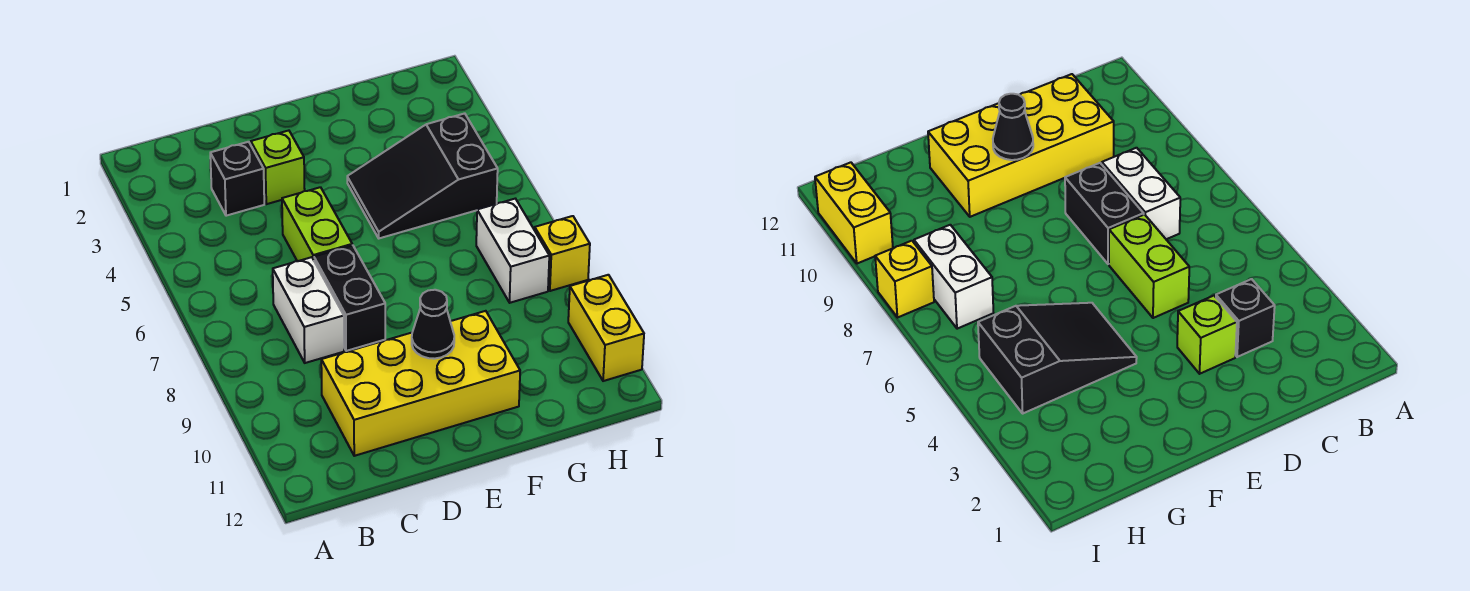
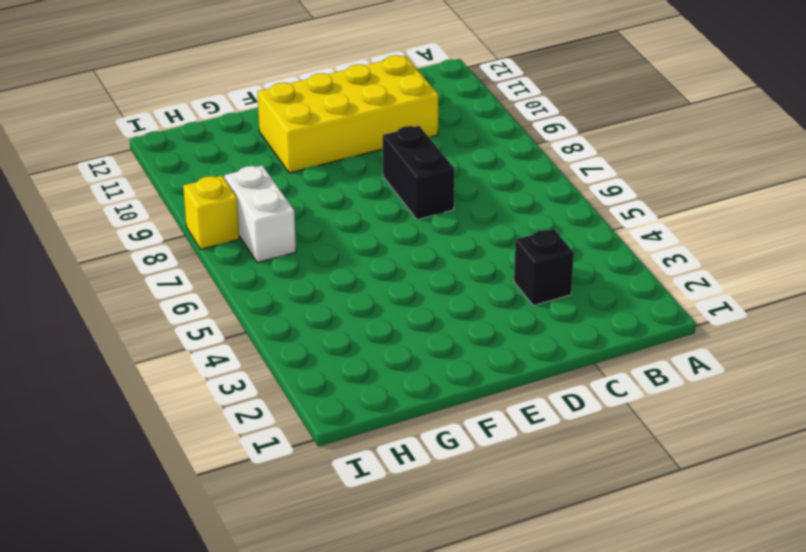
none -> white brick C7:C8 level 1
none -> lime brick D3 level 1

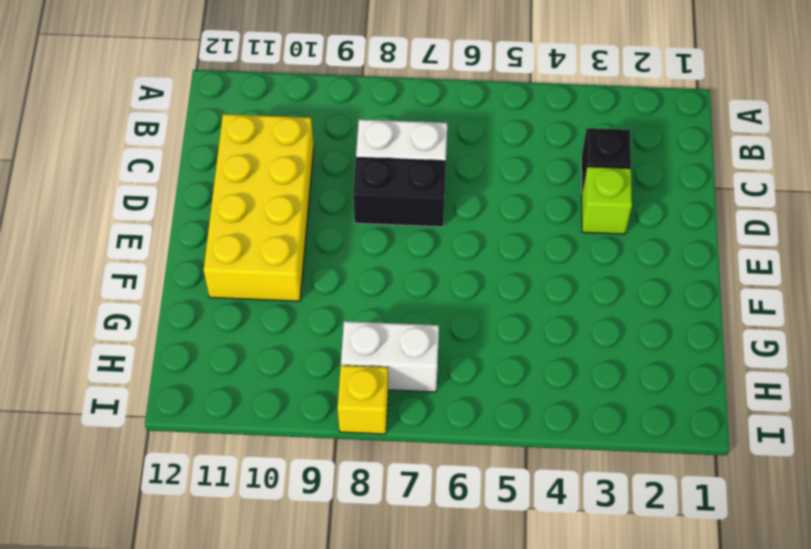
none -> lime brick D5:D6 level 1
none -> black slope F4:H5 level 1 top H

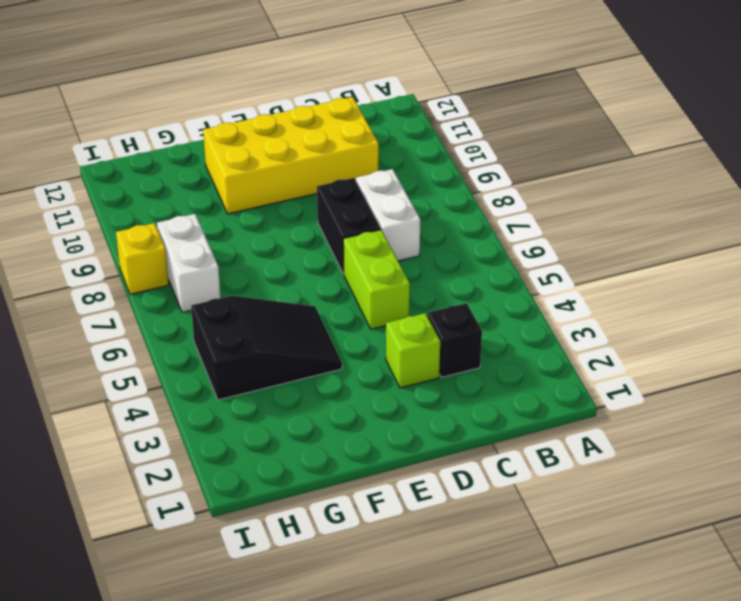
none -> yellow brick I10:I11 level 1
none -> black cone E10 level 2

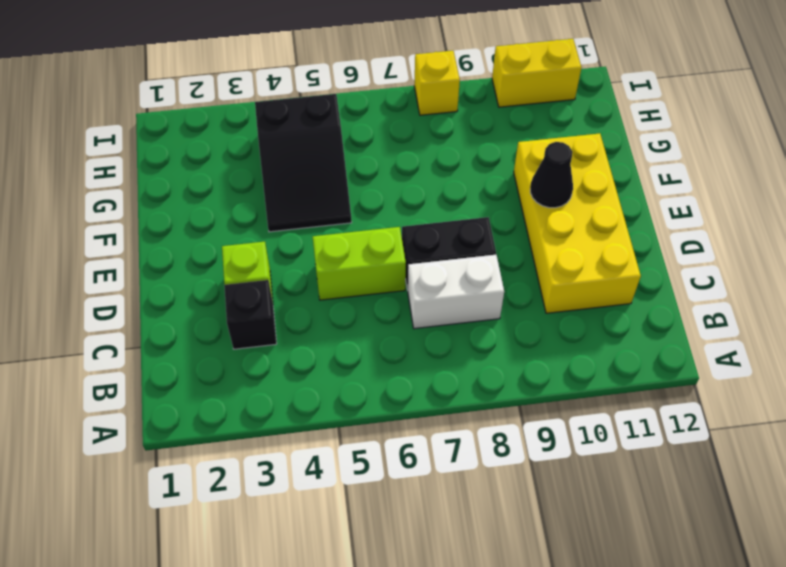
none -> white brick H7:H8 level 1

